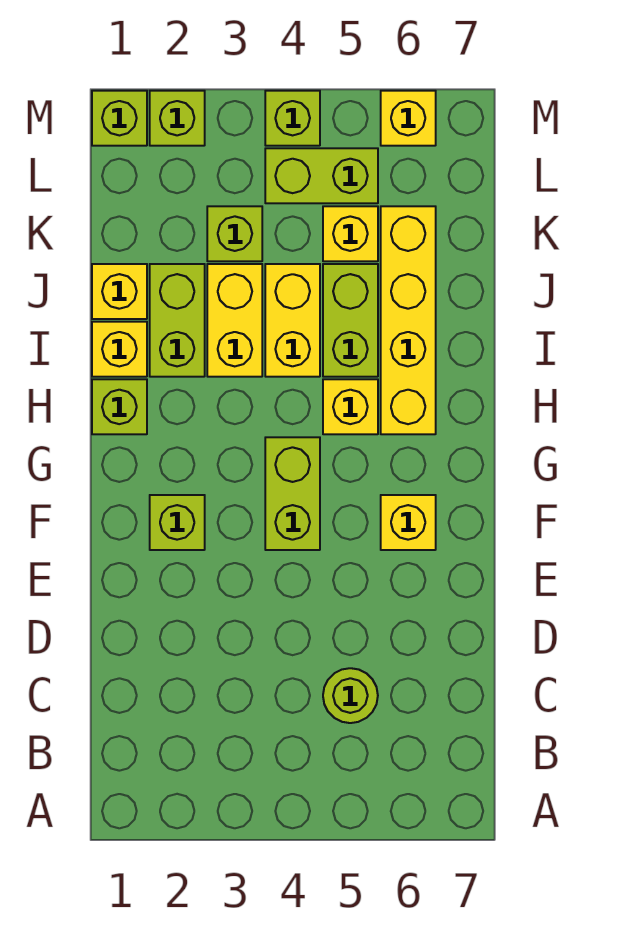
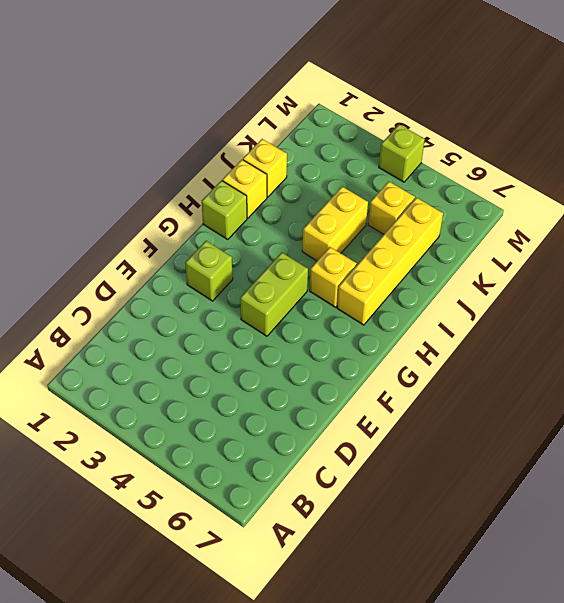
none -> lime round brick C5 level 1
none -> yellow brick F6 level 1
none -> lime brick I2:J2 level 1

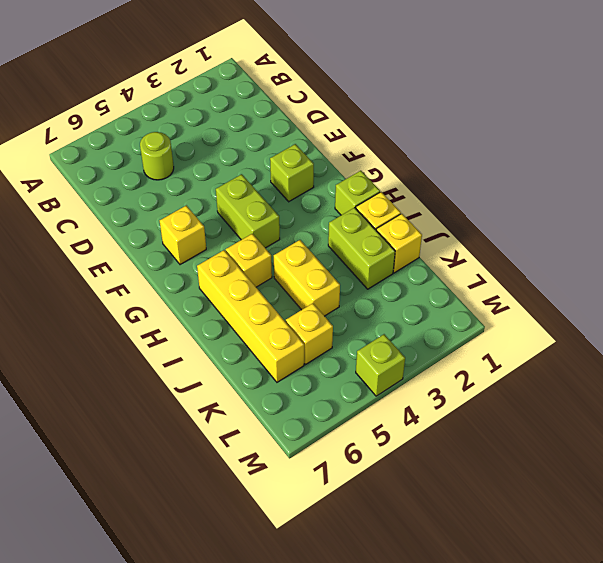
none -> yellow brick I3:J3 level 1
none -> lime brick I5:J5 level 1
none -> lime brick K3 level 1

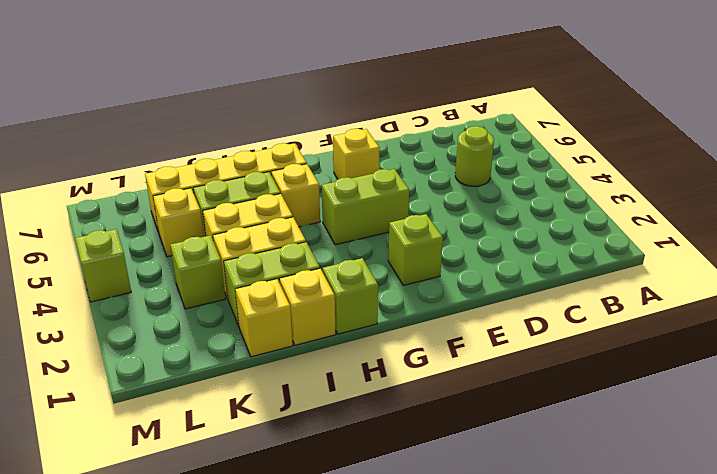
none -> lime brick L4:L5 level 1
none -> lime brick M1 level 1
none -> lime brick M2 level 1

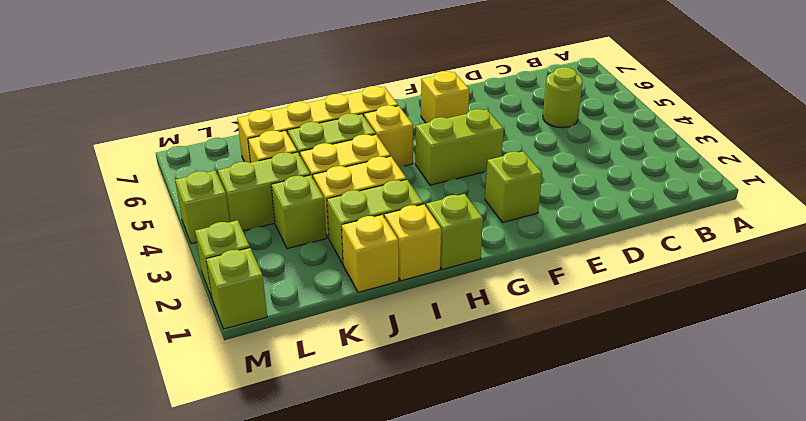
lime brick K4:L4 level 1 -> lime brick L4:L5 level 1
none -> yellow brick M6 level 1

